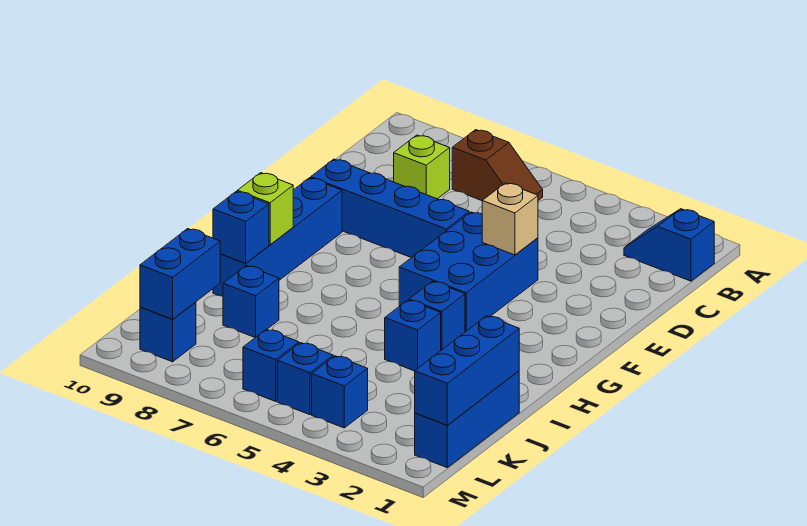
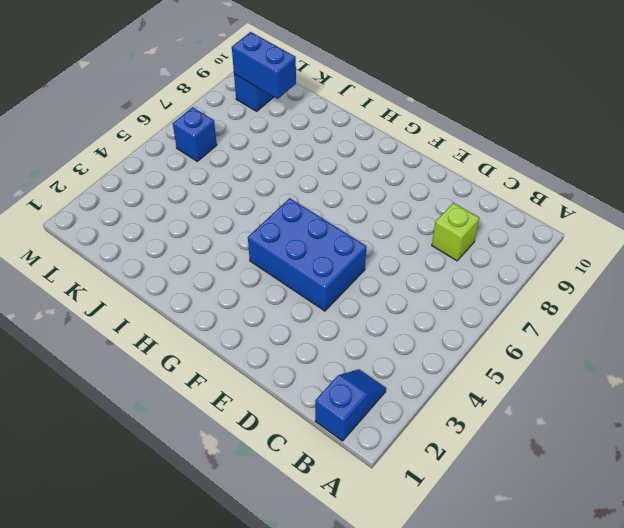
none -> brown slope B6:B7 level 1 top 7
none -> blue brick E6:E9 level 1
none -> blue brick F9:I9 level 1

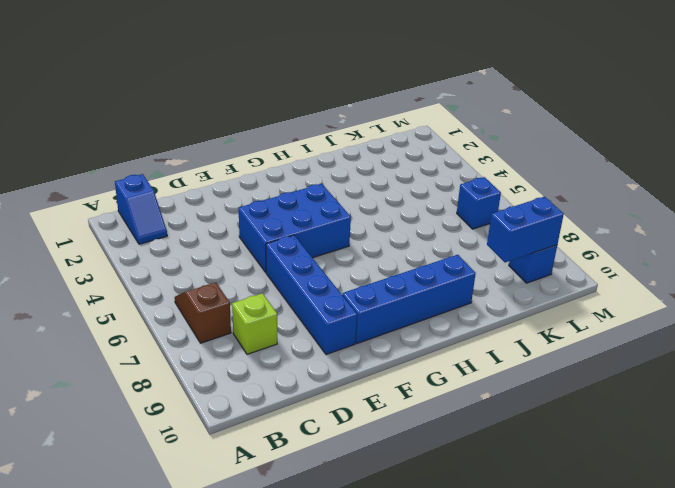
none -> blue brick H4 level 1
none -> blue brick I4 level 1
none -> blue brick J1:L1 level 1

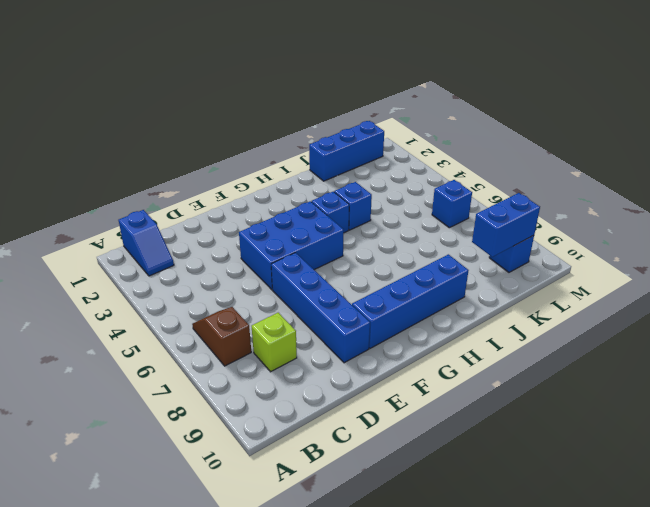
none -> blue brick J8 level 1
none -> blue brick L4 level 1
none -> blue brick L5 level 1

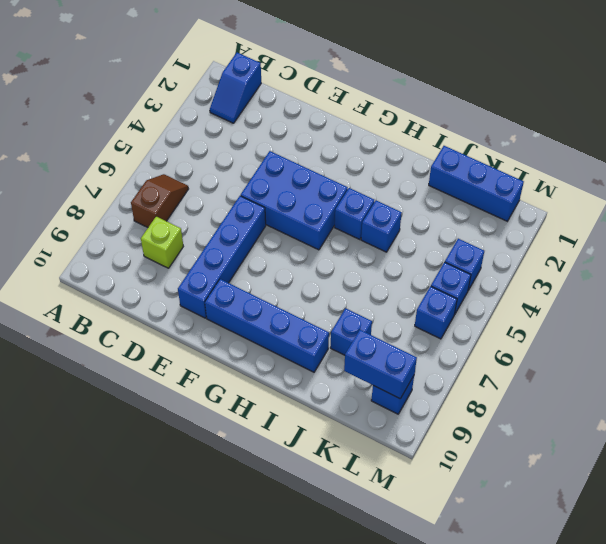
none -> tan brick E4 level 2
none -> lime brick H9 level 2
none -> blue brick I9 level 2

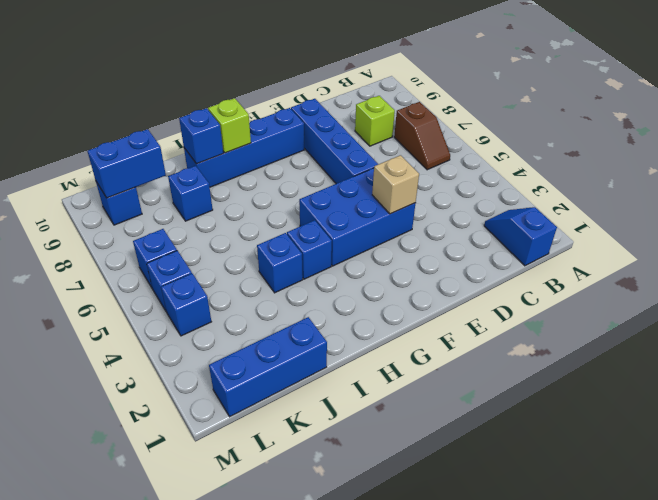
none -> blue brick J1:L1 level 2

